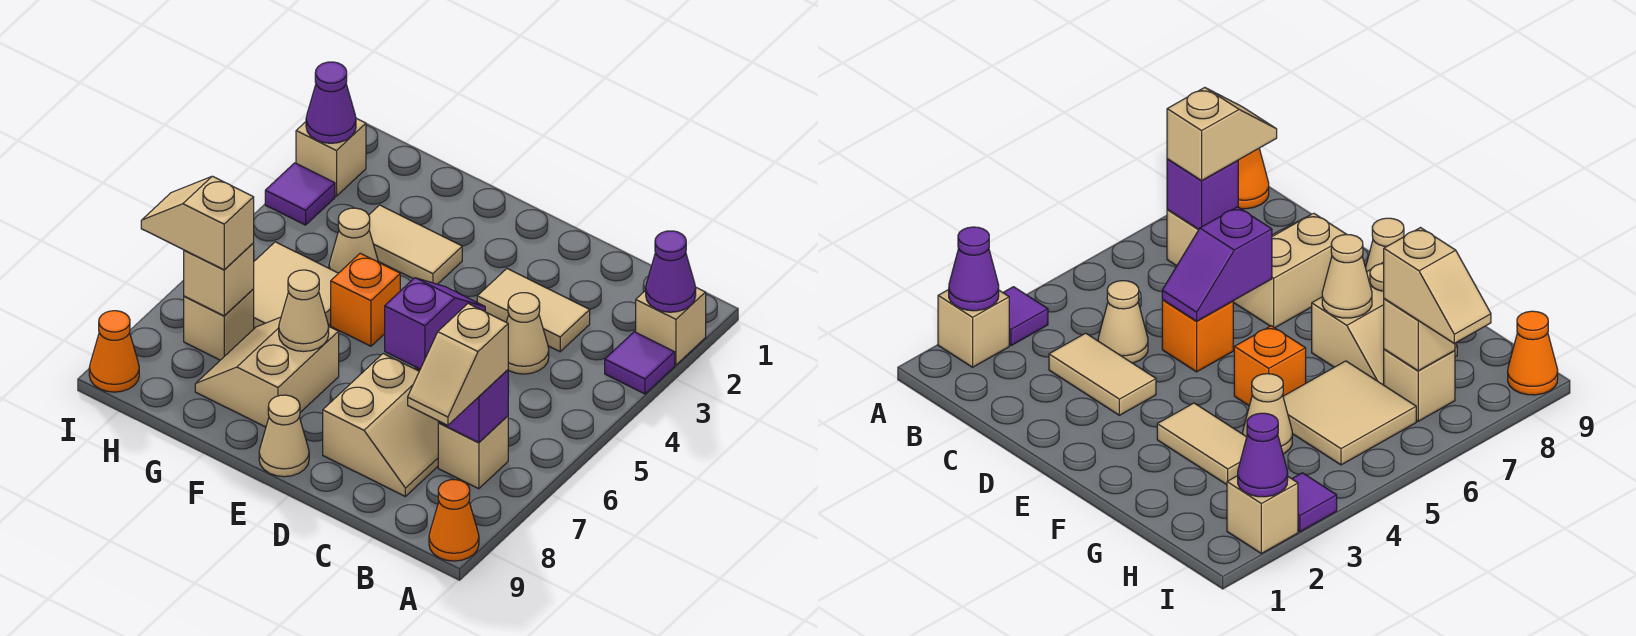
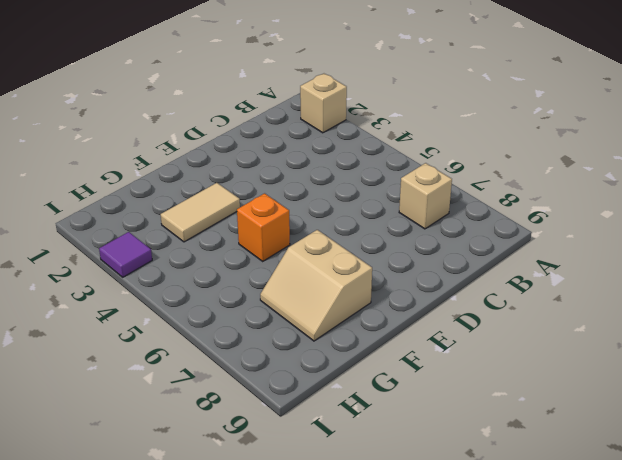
none -> purple tile A3 level 1
none -> orange cone A9 level 1
none -> tan tile C3:D3 level 1

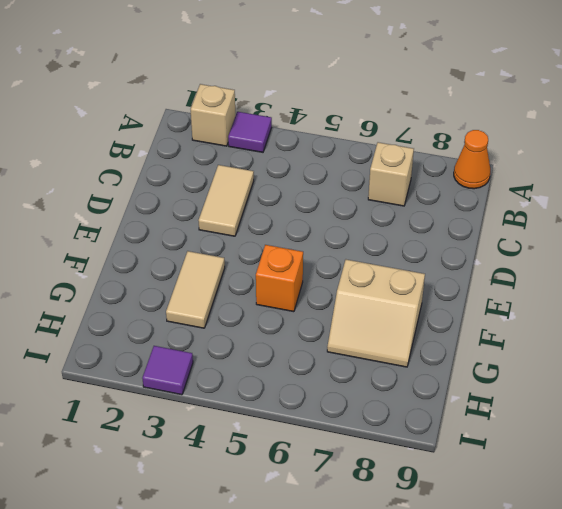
none -> tan cone C4 level 1
none -> tan slope C7:D8 level 1 top D
none -> orange brick D5 level 1

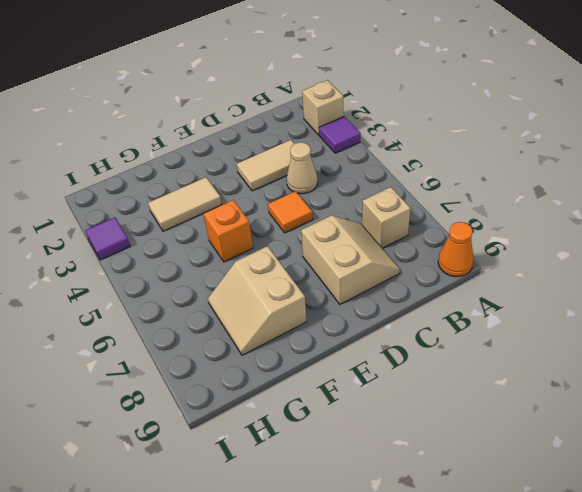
orange tile D5 level 1 -> orange brick D5 level 1
none -> tan cone E9 level 1
none -> tan cone G4 level 1
none -> tan tile G5:H6 level 1

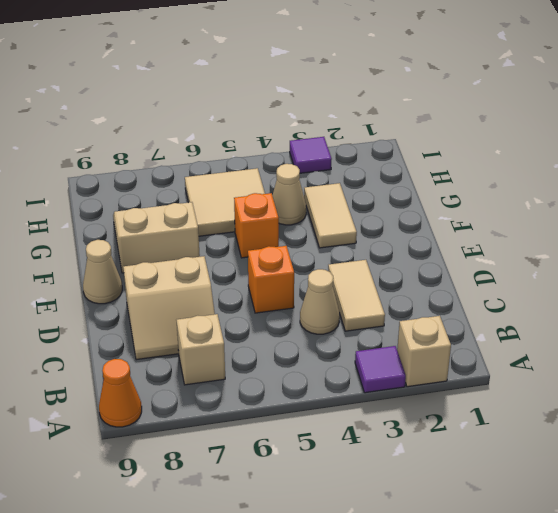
none -> tan brick H7 level 1
none -> tan brick I2 level 1
none -> orange cone I9 level 1

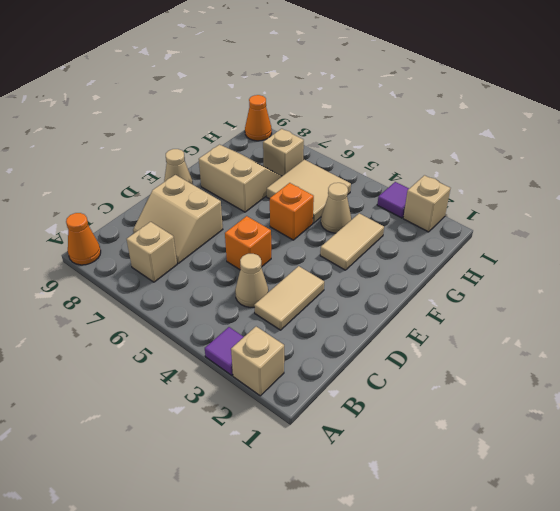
none -> purple cone A2 level 2
none -> purple brick B7 level 2
none -> purple slope D5:D6 level 2 top 6

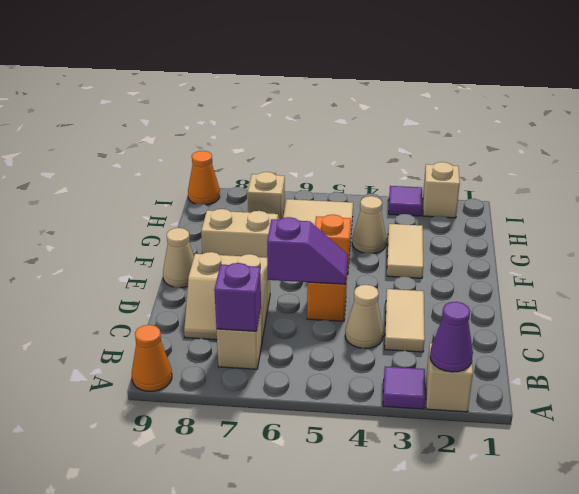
none -> tan cone F7 level 2
none -> tan brick H7 level 2
none -> purple cone I2 level 2

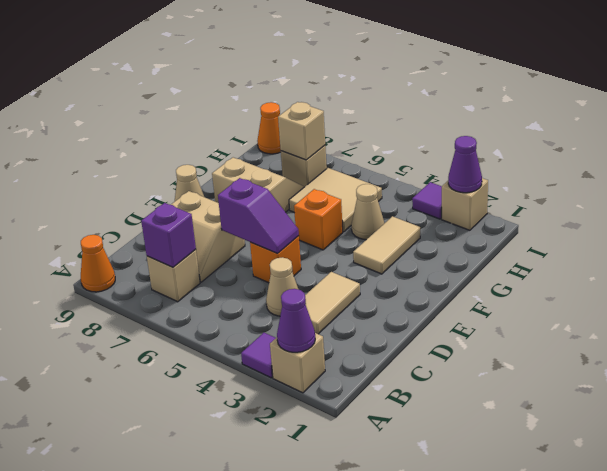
none -> tan cone F7 level 2
none -> tan slope B7:B8 level 3 top 7
none -> tan slope H7:I7 level 3 top H

